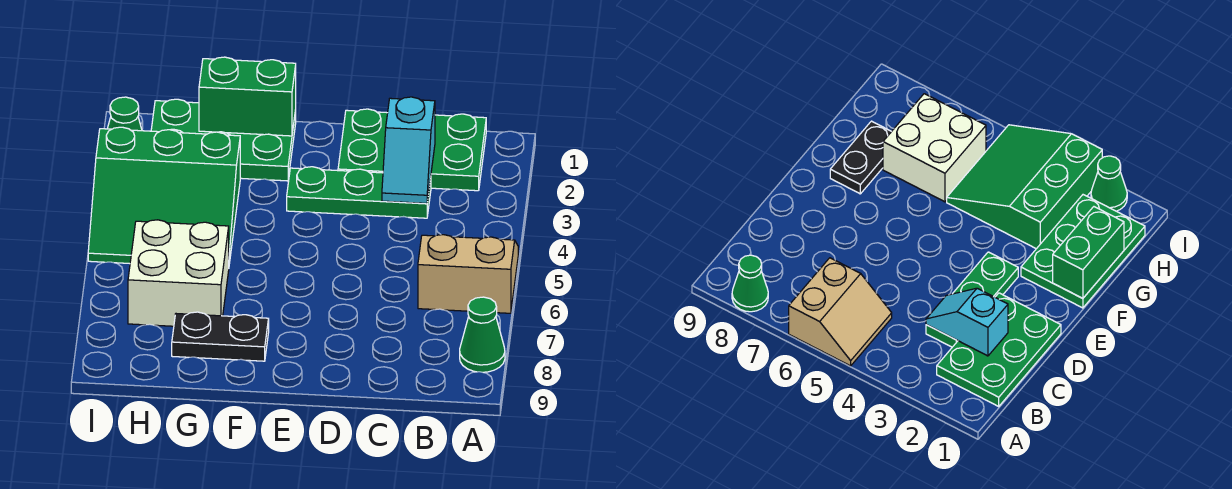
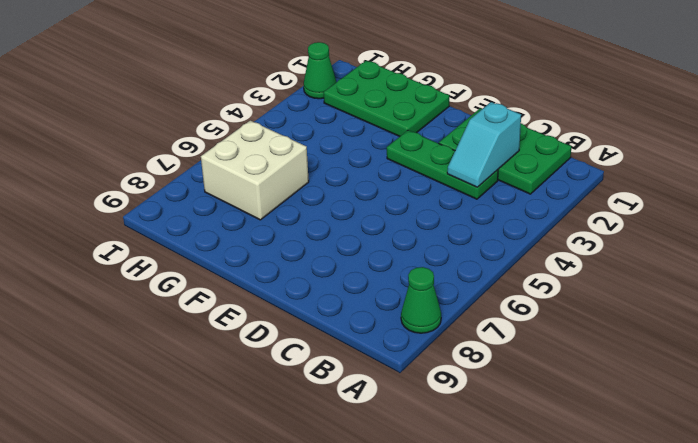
none -> tan slope A5:B6 level 1 top 6
none -> black plate F8:G8 level 1

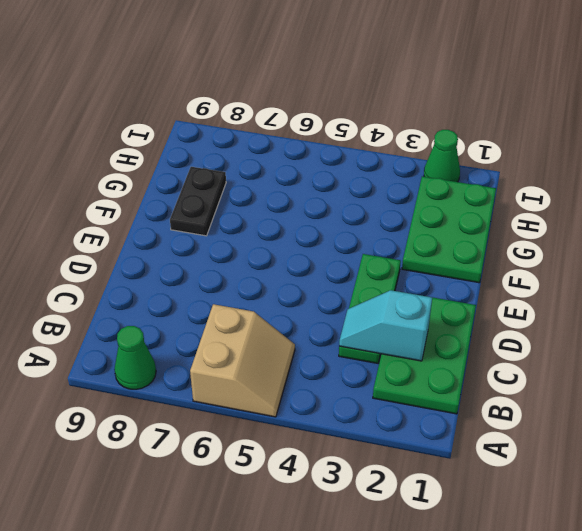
none -> green slope G3:I5 level 1 top 3
none -> white brick G6:H7 level 1

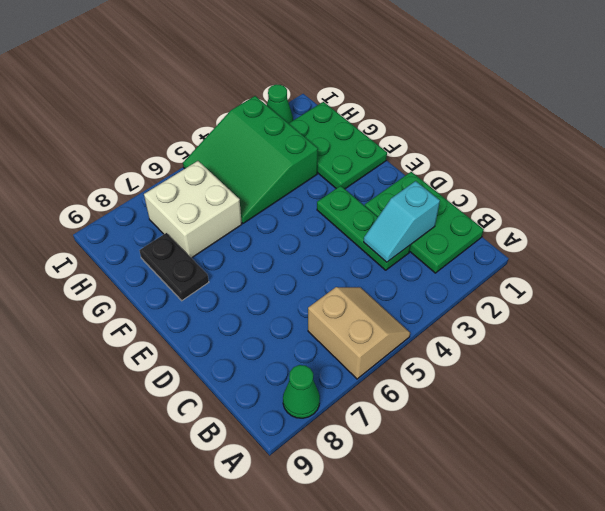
none -> green brick F1:G1 level 2

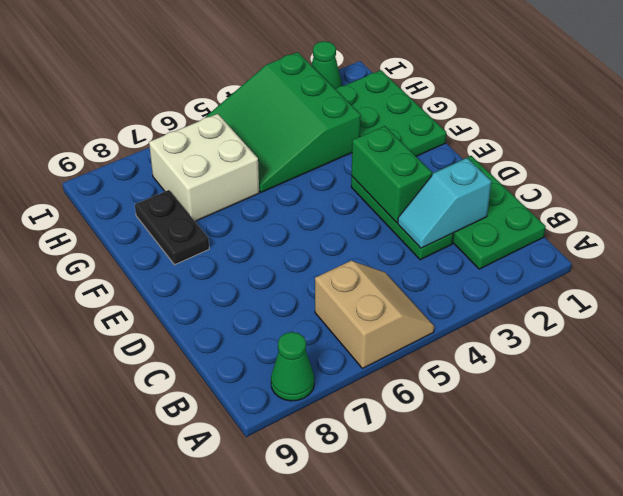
green brick D3:E3 level 2 -> green brick F1:G1 level 2

